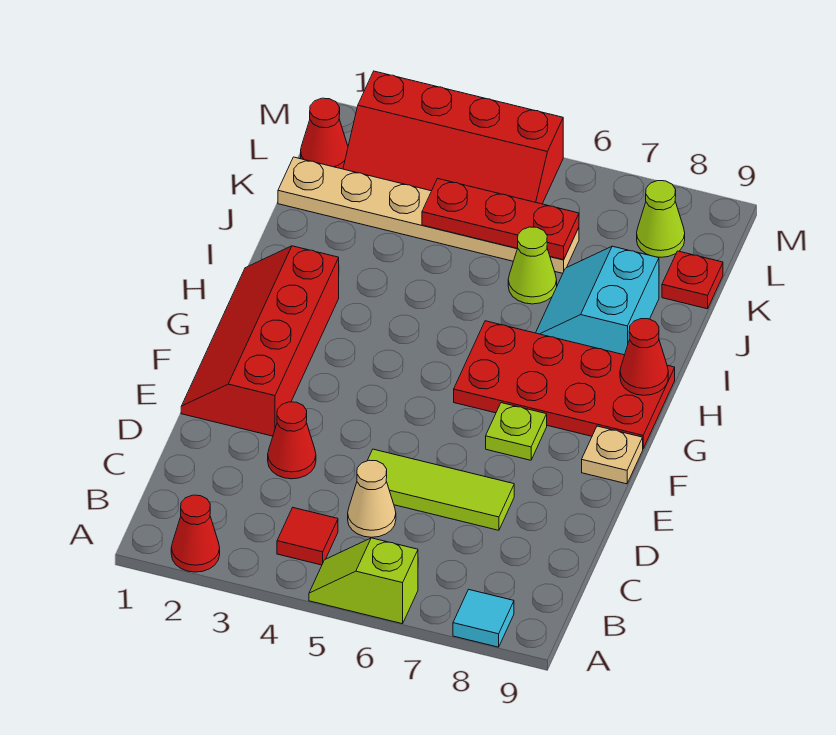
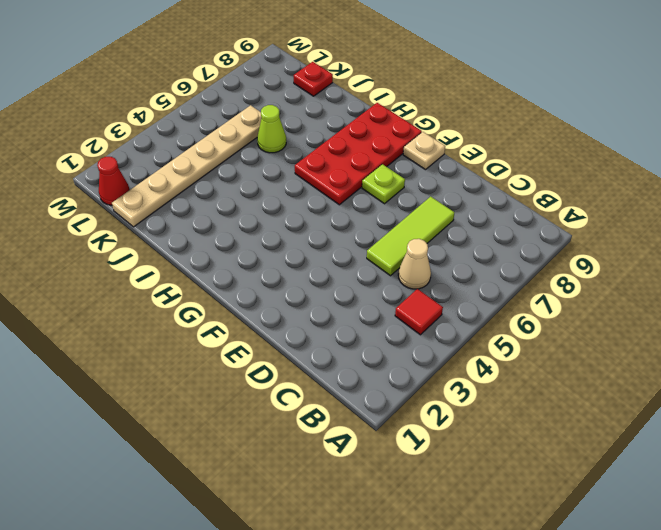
none -> red cone A2 level 1
none -> lime slope A5:A6 level 1 top 6
none -> cyan tile A8 level 1

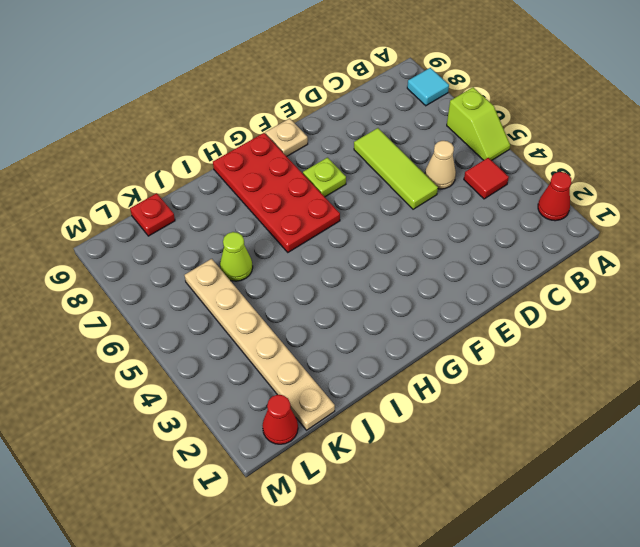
none -> red cone D3 level 1
none -> red slope E1:H2 level 1 top 2
none -> cyan slope I7:J8 level 1 top 8

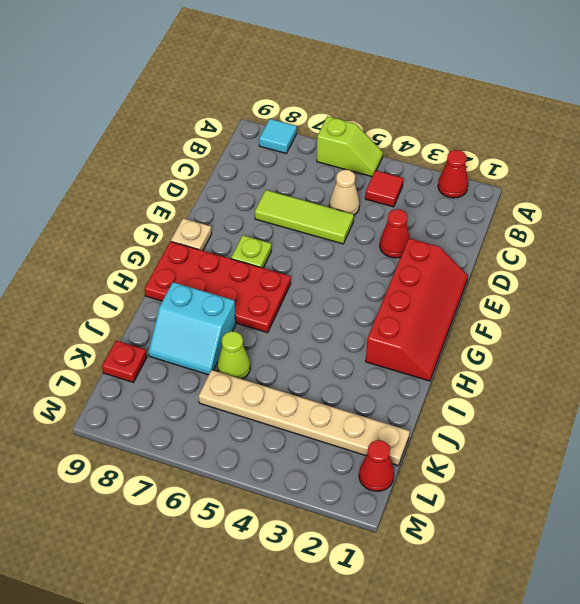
cyan slope I7:J8 level 1 top I -> cyan slope I7:J8 level 1 top 8
none -> red slope L2:M5 level 1 top M
none -> lime cone L8 level 1
none -> red cone H9 level 2

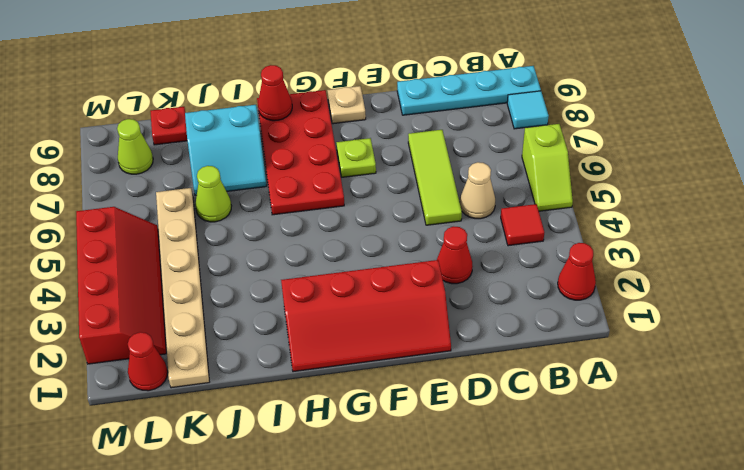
cyan plate A9:D9 level 1 -> none
none -> red plate K4:K6 level 2

